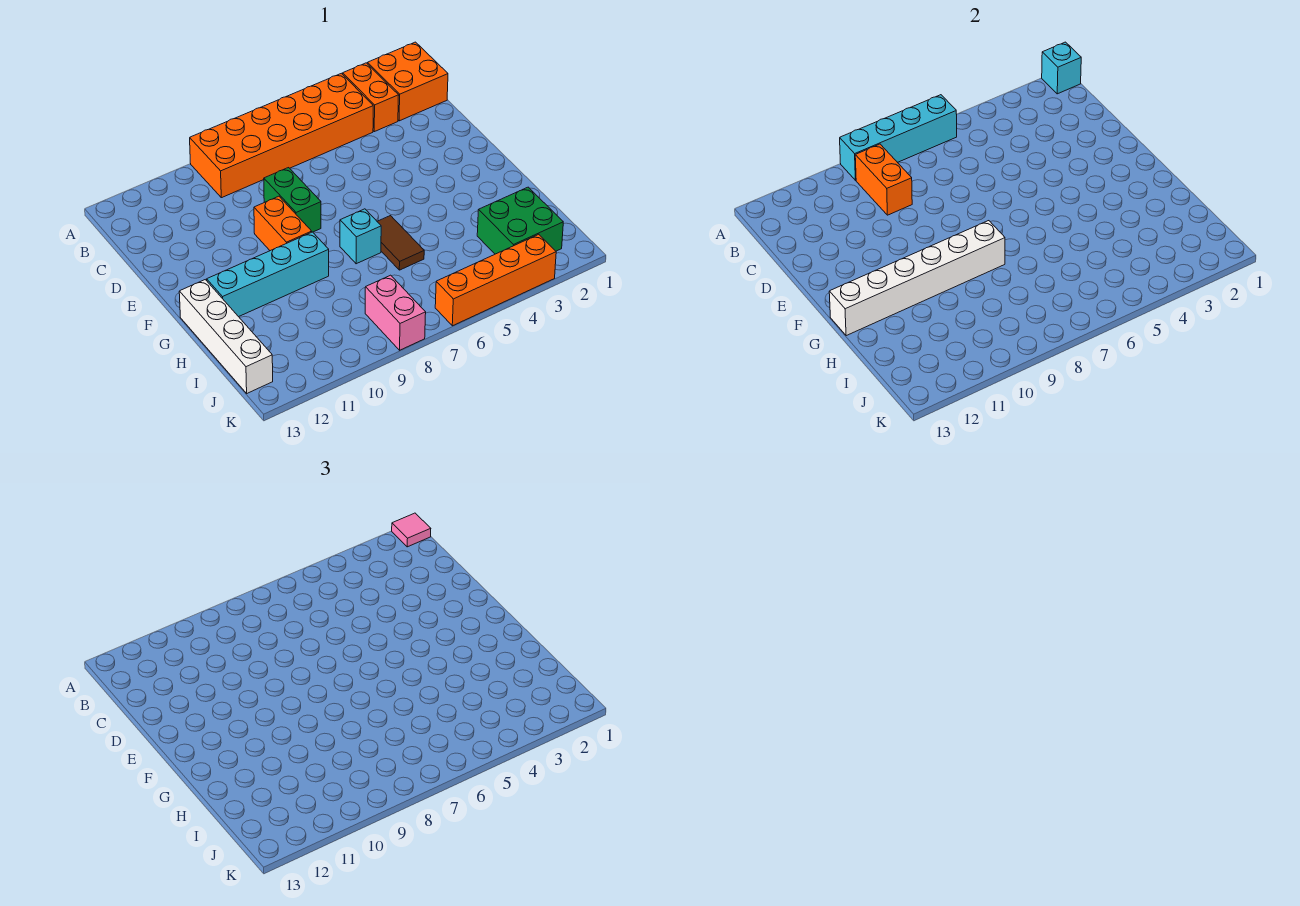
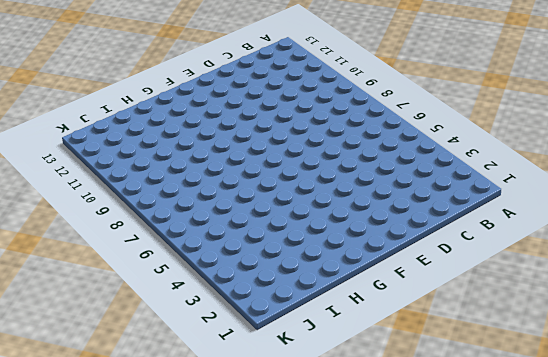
none -> orange brick A1:B2 level 1
none -> orange brick A3:B3 level 1
none -> orange brick A4:B9 level 1

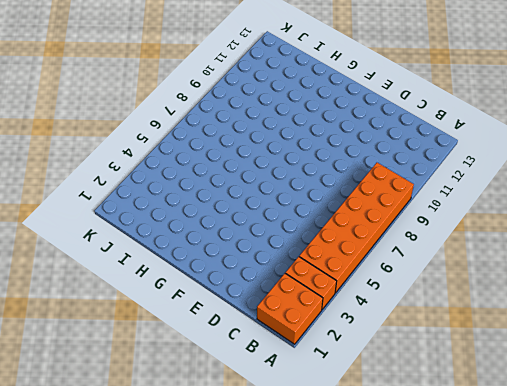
none -> green brick D8:E8 level 1
none -> orange brick E9:F9 level 1
none -> brown tile G6:H6 level 1

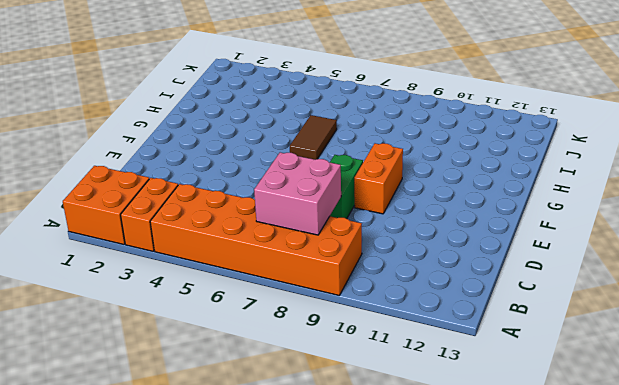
pink brick B7:C8 level 2 -> none
none -> cyan brick G7 level 1
none -> cyan brick G9:G12 level 1
none -> white brick G13:J13 level 1

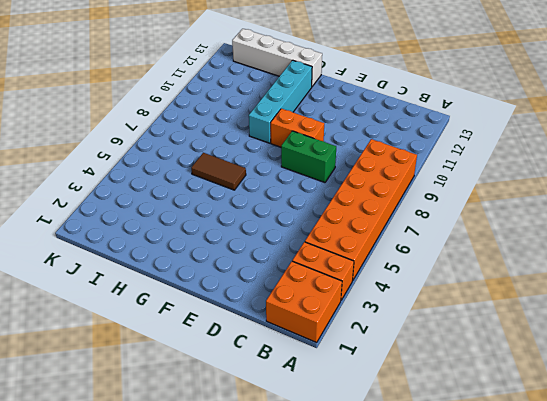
none -> cyan brick G7 level 1
none -> green brick I2:J3 level 1
none -> pink brick J8:K8 level 1

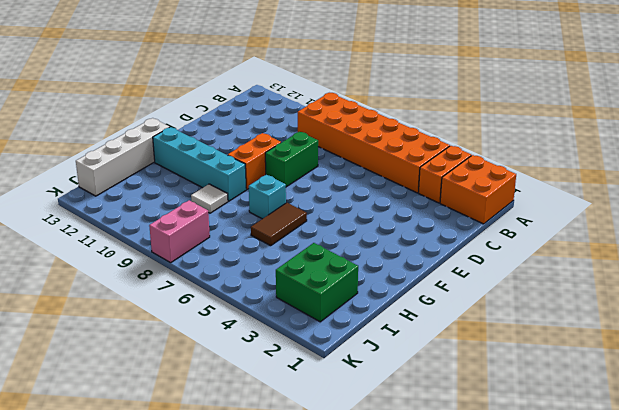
white tile H9 level 1 -> none
none -> orange brick K3:K6 level 1
none -> cyan brick A1 level 2
none -> cyan brick A6:A9 level 2

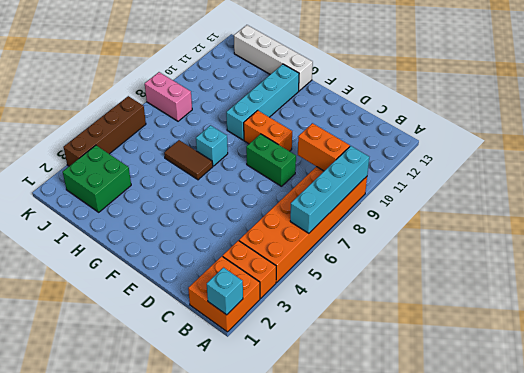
brown brick K3:K6 level 1 -> orange brick K3:K6 level 1
none -> white brick G8:G13 level 2
none -> pink tile A1 level 3

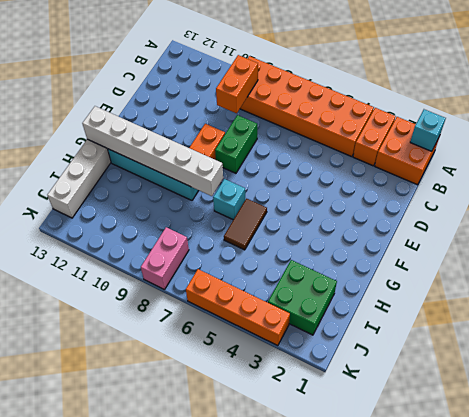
none -> cyan brick A6:A9 level 2
none -> pink tile A1 level 3

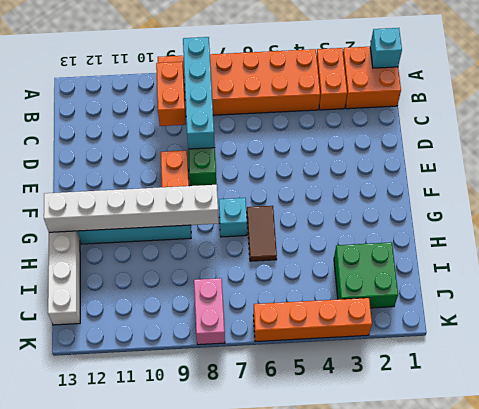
cyan brick A8:D8 level 2 -> cyan brick A6:A9 level 2
none -> pink tile A1 level 3

